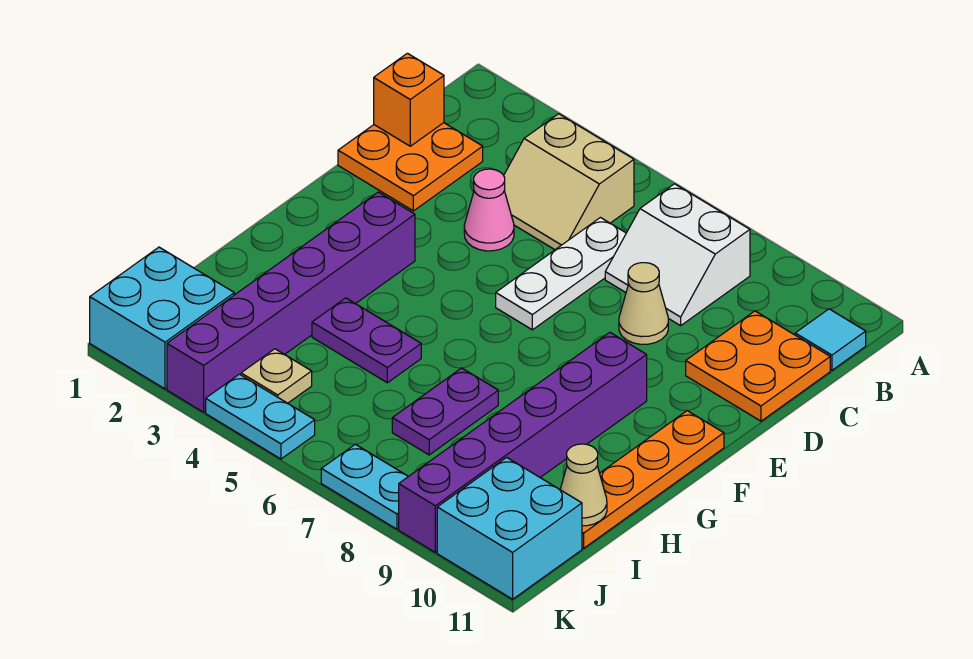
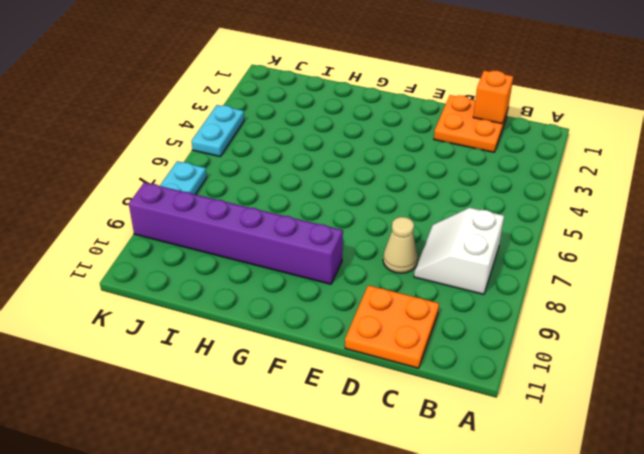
none -> tan slope B4:C5 level 1 top B
none -> cyan tile B11 level 1
none -> white plate C6:E6 level 1

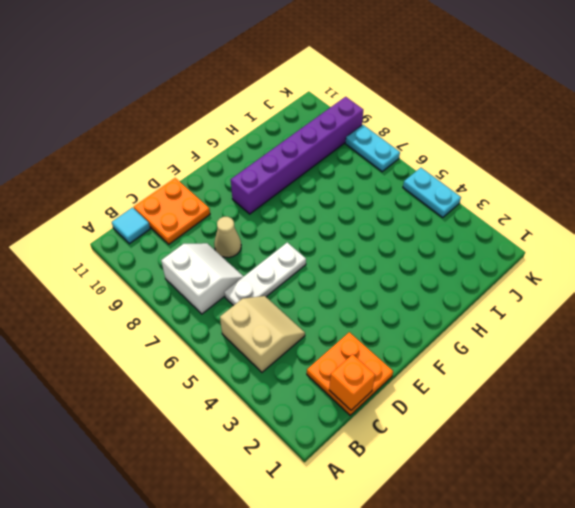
none -> pink cone D4 level 1
none -> purple brick F3:K3 level 1
none -> orange plate F11:I11 level 1

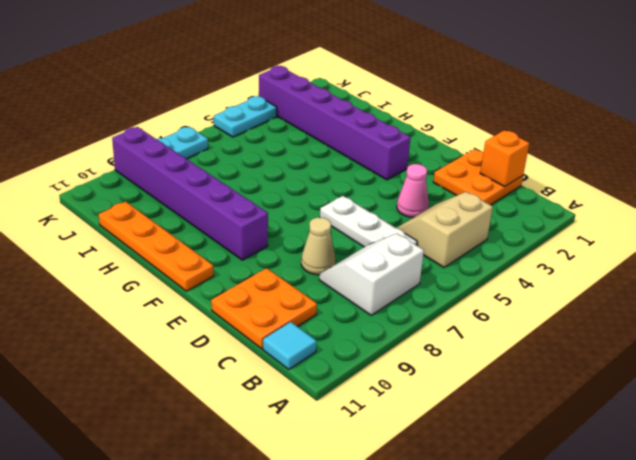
none -> purple plate H4:H5 level 1
none -> purple plate H7:I7 level 1
none -> cyan brick J1:K2 level 1

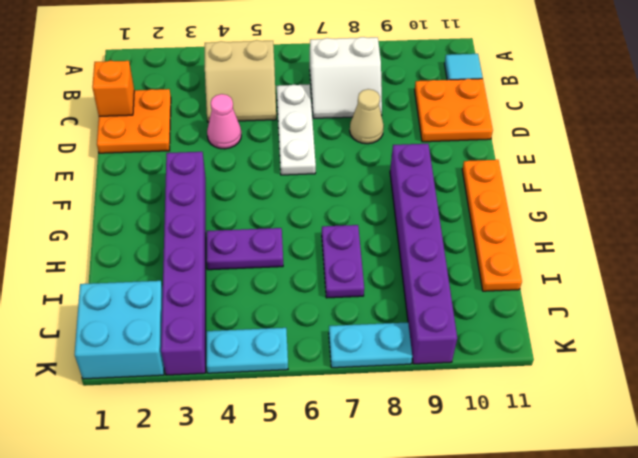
none -> tan plate J4 level 1
none -> cyan brick J10:K11 level 1
none -> tan cone I11 level 2

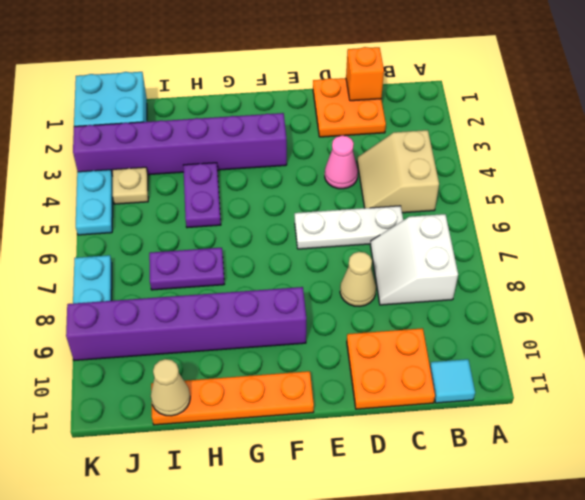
none -> cyan brick J10:K11 level 1

